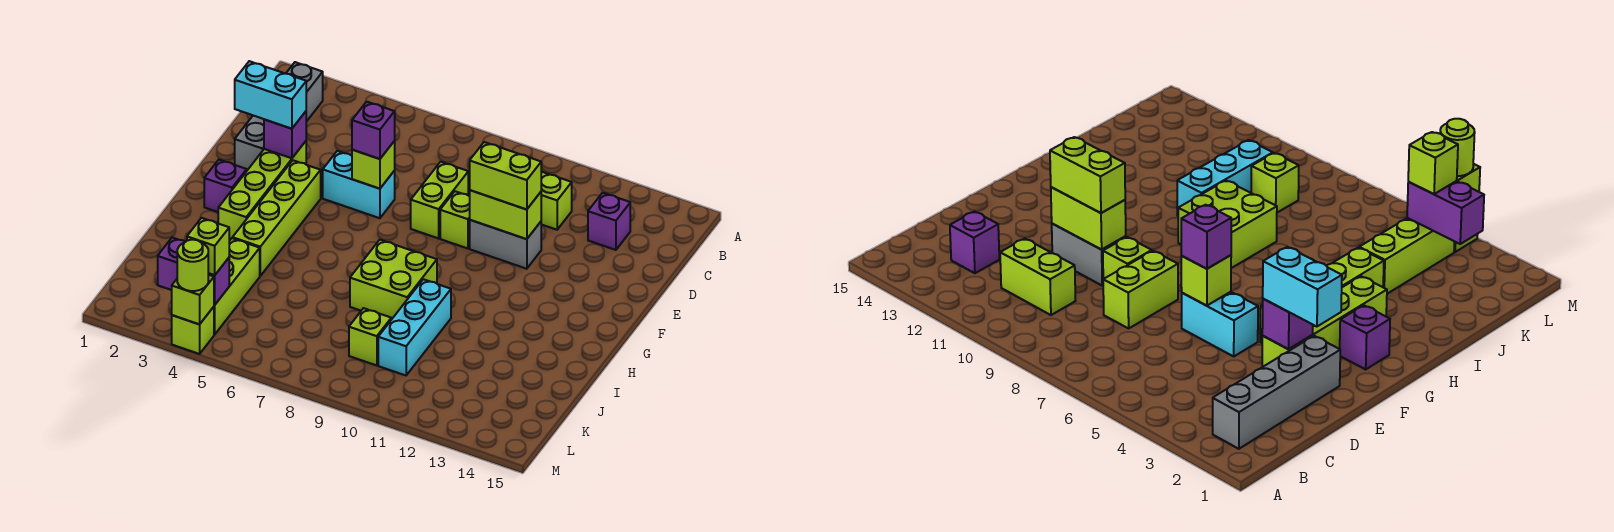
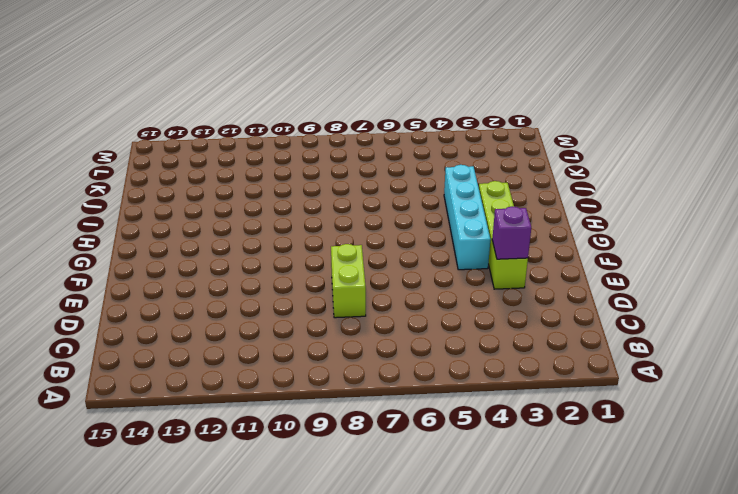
cyan brick F4:I4 level 1 -> lime brick F4:I4 level 1
none -> grey brick B2:E2 level 1
none -> lime brick C10:C11 level 1
none -> purple brick C13 level 1

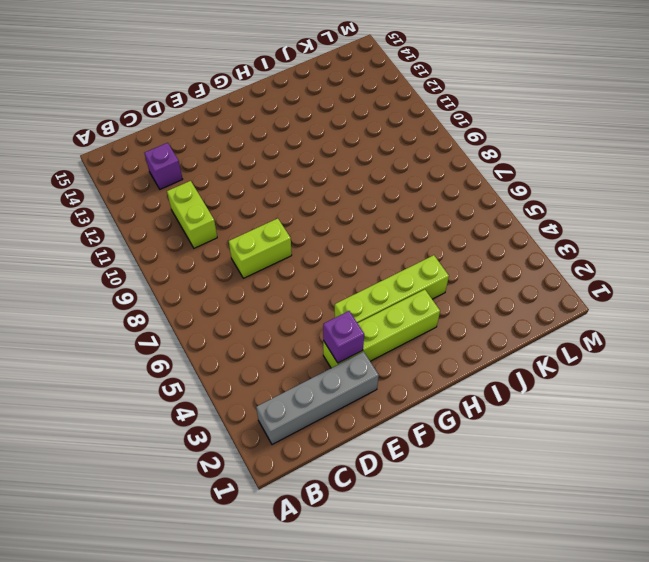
none -> cyan brick E5:E6 level 1
none -> lime brick E9 level 1
none -> grey brick E10:E11 level 1

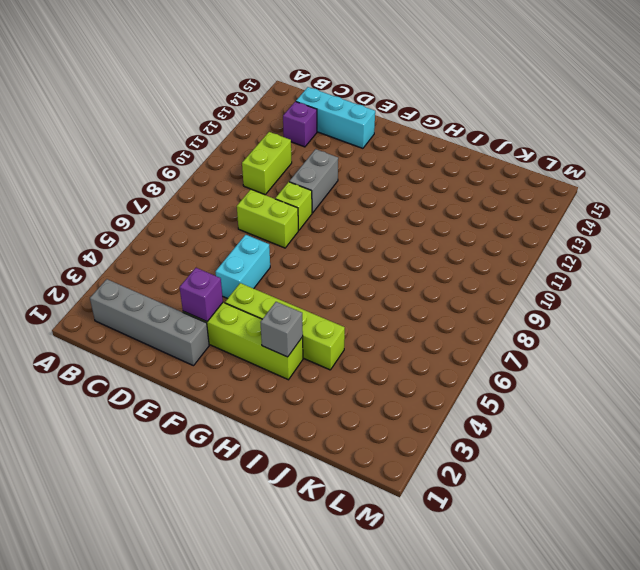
cyan brick C14:E14 level 1 -> cyan brick I10:K10 level 1
grey brick H3 level 2 -> none
none -> purple brick G2 level 1
none -> lime brick H8:I9 level 1
none -> lime brick J4:L4 level 1

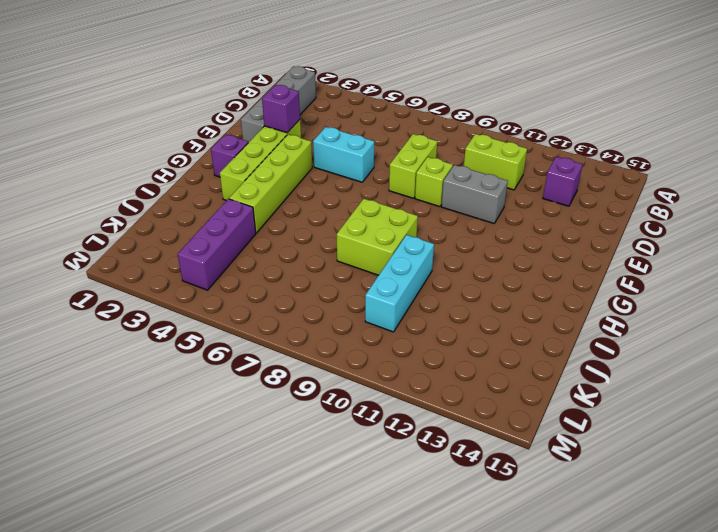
purple brick J4:L4 level 1 -> lime brick J4:L4 level 1
none -> lime brick K9 level 1
none -> lime brick M4 level 1
none -> lime brick E6 level 2

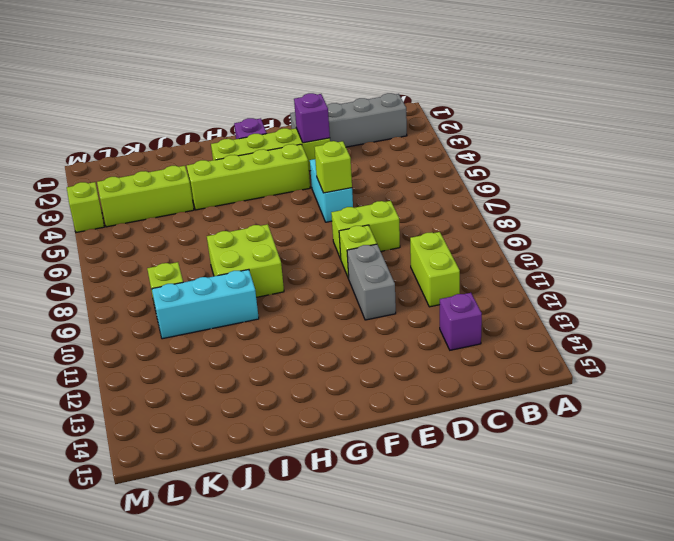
none -> lime brick E10:E11 level 2
none -> purple brick L3:L4 level 2
none -> lime brick M4 level 2

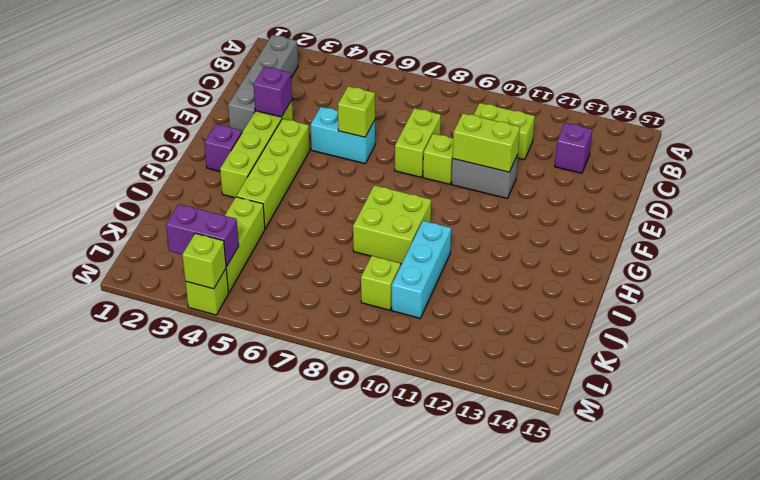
none -> cyan brick E2:E3 level 3
none -> purple brick E6 level 3
none -> lime brick E10:E11 level 3

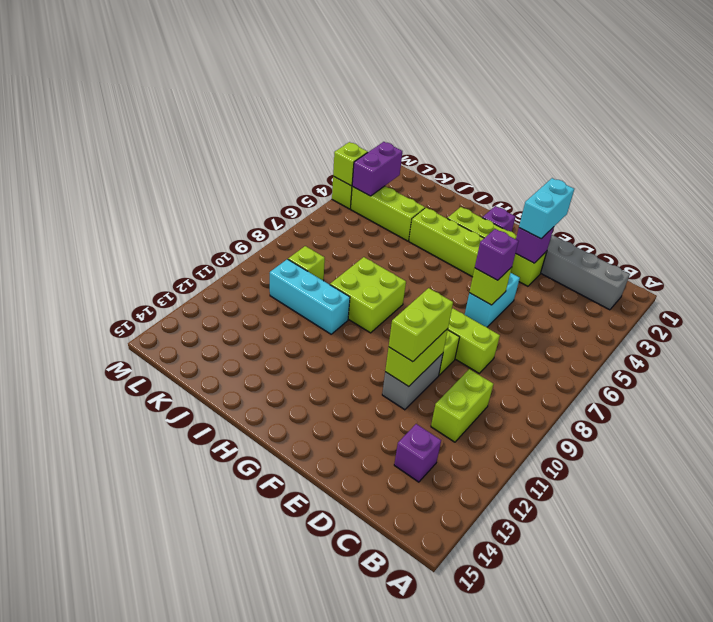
none -> lime brick L4 level 3
none -> lime round brick M4 level 3

